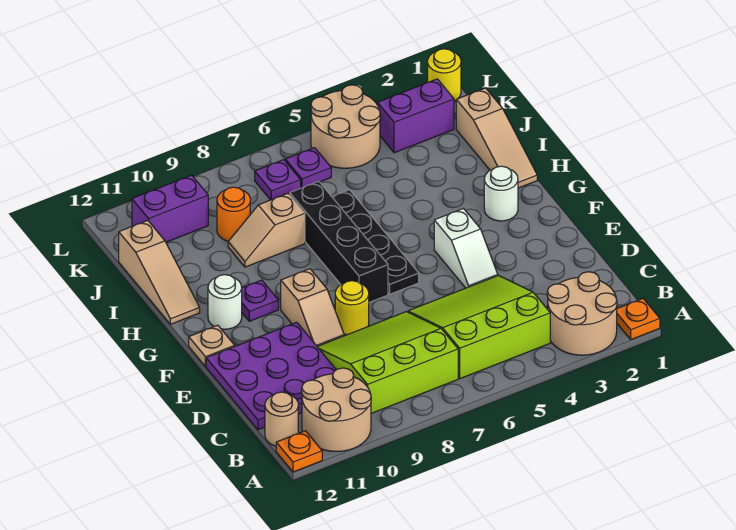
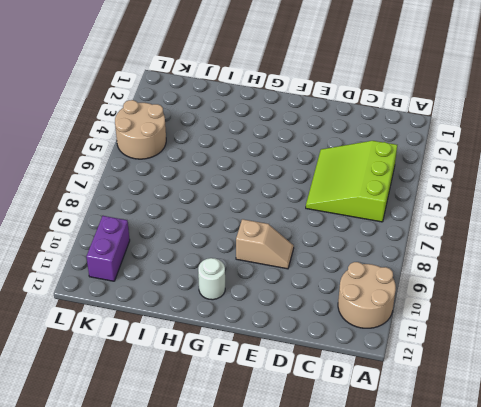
none -> orange plate A1 level 1
none -> tan round brick A2:B3 level 1
none -> orange plate A12 level 1

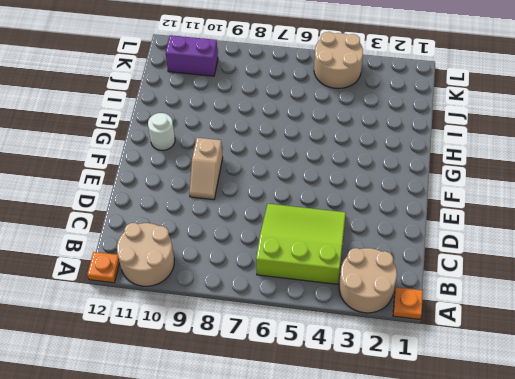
none -> lime slope B7:D9 level 1 top B
none -> tan round brick B12 level 1
none -> purple plate C10:E12 level 1

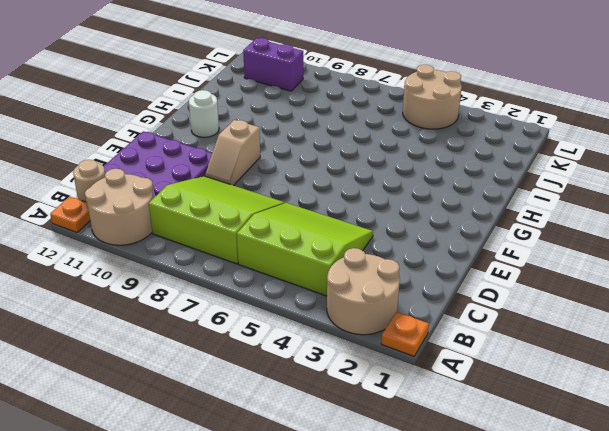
none -> white slope E4:F4 level 1 top F
none -> yellow round brick E8 level 1
none -> black plate F6:I6 level 1

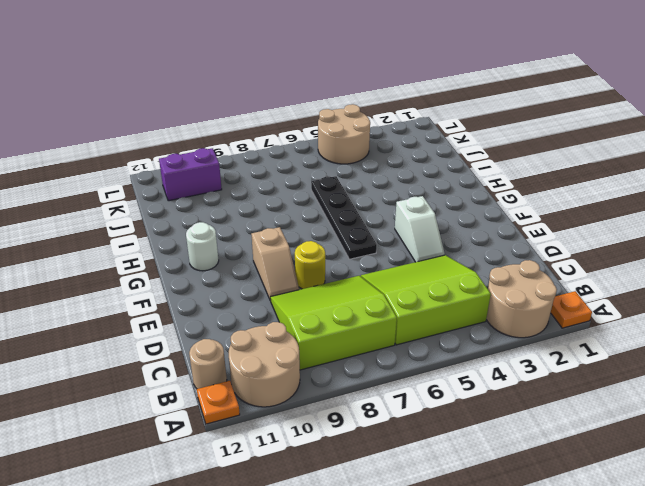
none -> purple plate C10:E12 level 1
none -> black brick F7:I7 level 1
none -> tan plate F12 level 1

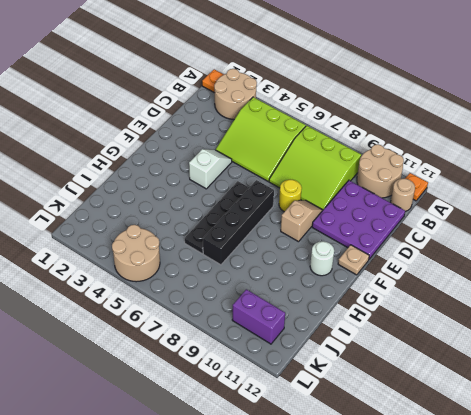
none -> white round brick G2 level 1
none -> purple plate G10 level 1
none -> tan slope H1:J1 level 1 top J

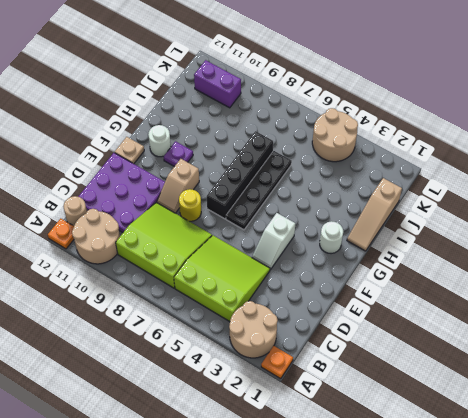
none -> tan slope H12:J12 level 1 top J
none -> tan slope I8:I9 level 1 top 8
none -> orange round brick J9 level 1

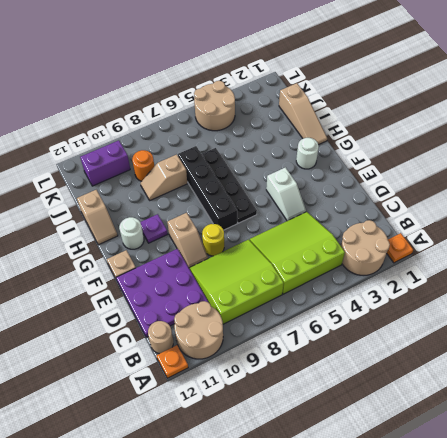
tan slope H12:I12 level 1 top I -> tan slope H12:J12 level 1 top J
none -> purple brick K2:K3 level 1
none -> purple plate K6 level 1
none -> purple plate K7 level 1

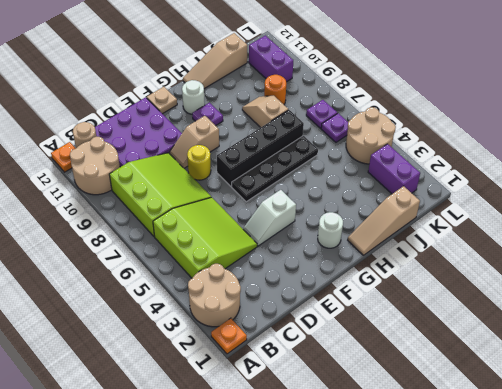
none -> yellow round brick L1 level 1

